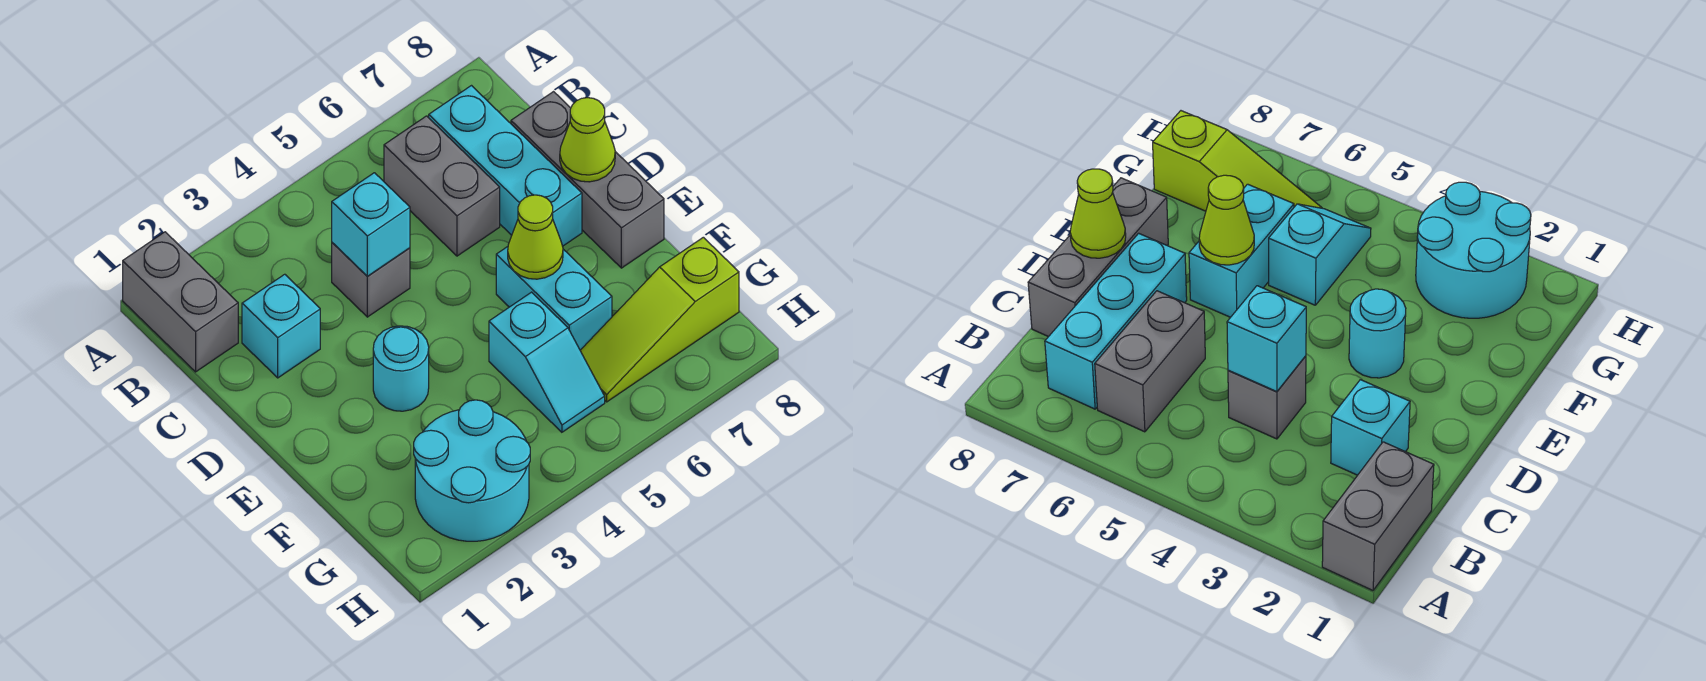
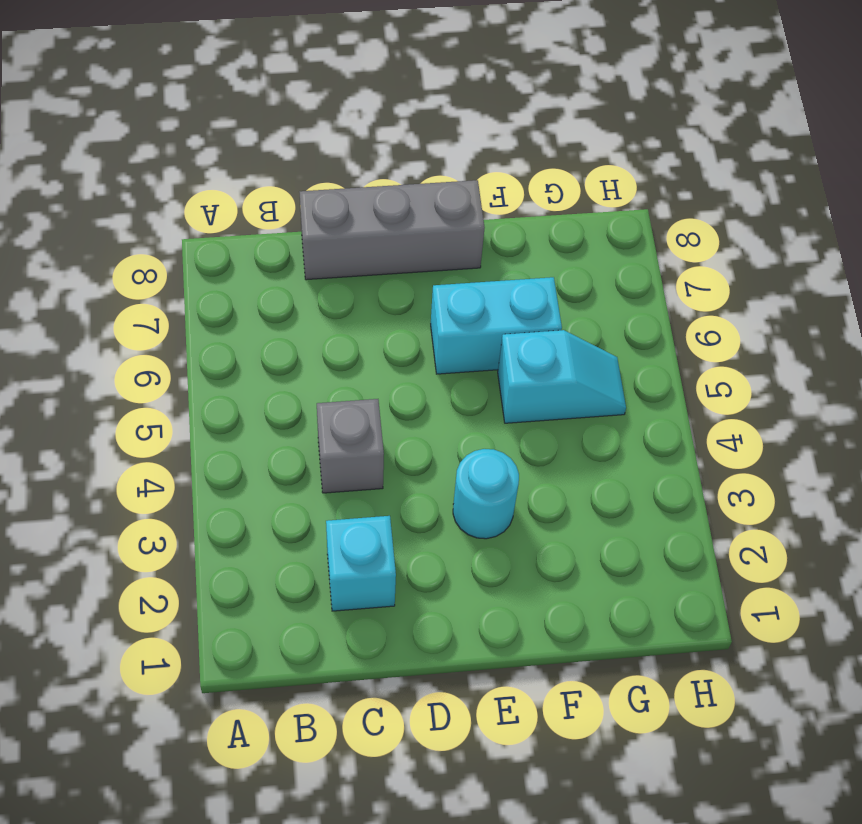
none -> grey brick A1:B1 level 1
none -> grey brick B6:C6 level 1
none -> cyan brick B7:D7 level 1

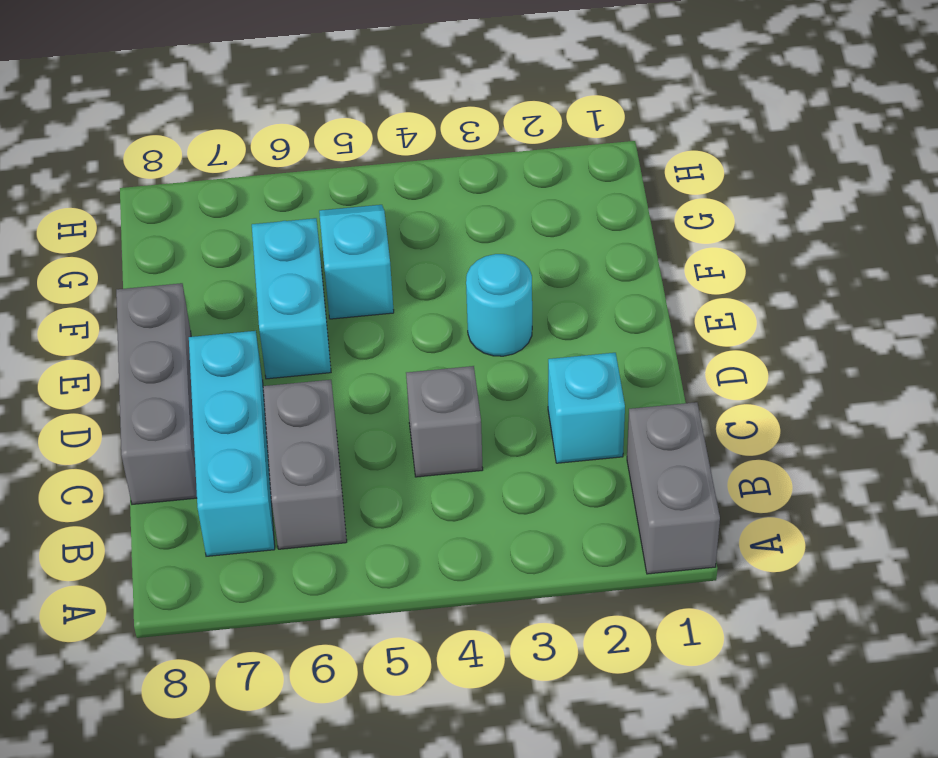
none -> cyan round brick G2:H3 level 1
none -> lime slope G6:G8 level 1 top 8
none -> cyan brick C4 level 2

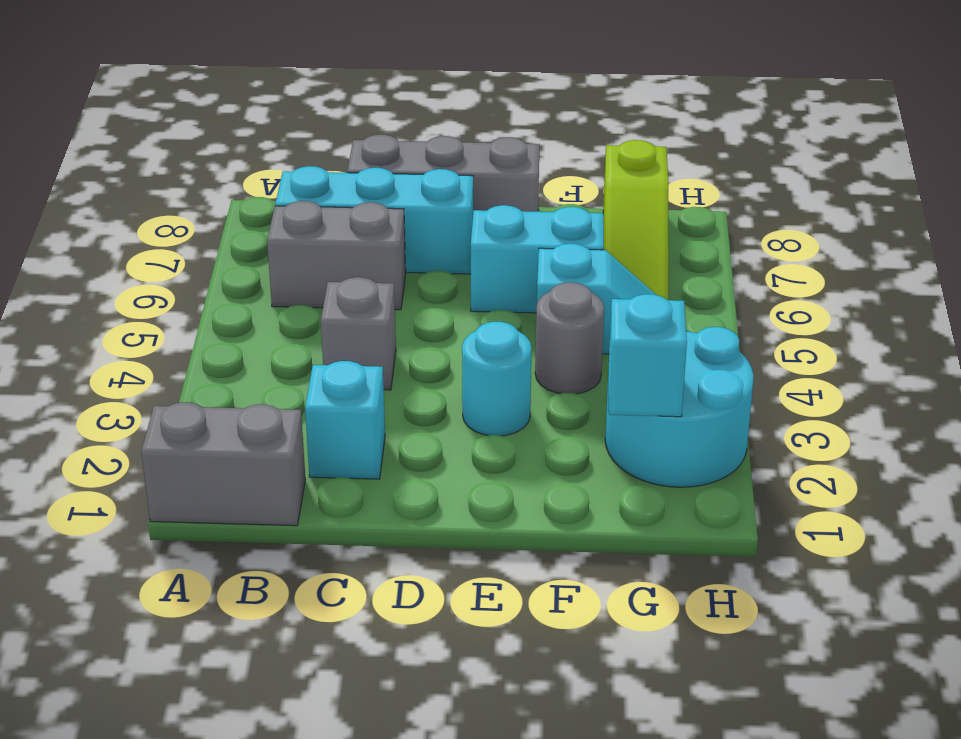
grey round brick F4 level 1 -> none
cyan brick G2 level 2 -> cyan brick C4 level 2
none -> lime cone D8 level 2
none -> lime cone E6 level 2

